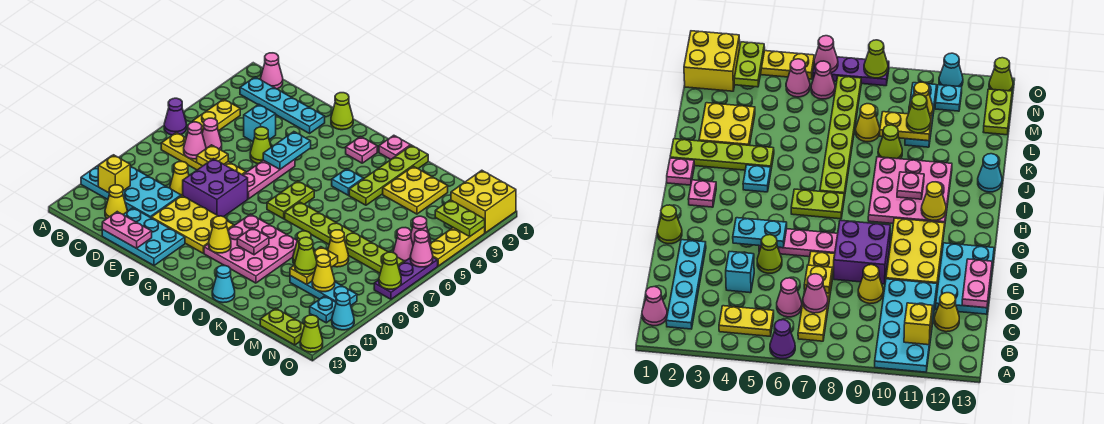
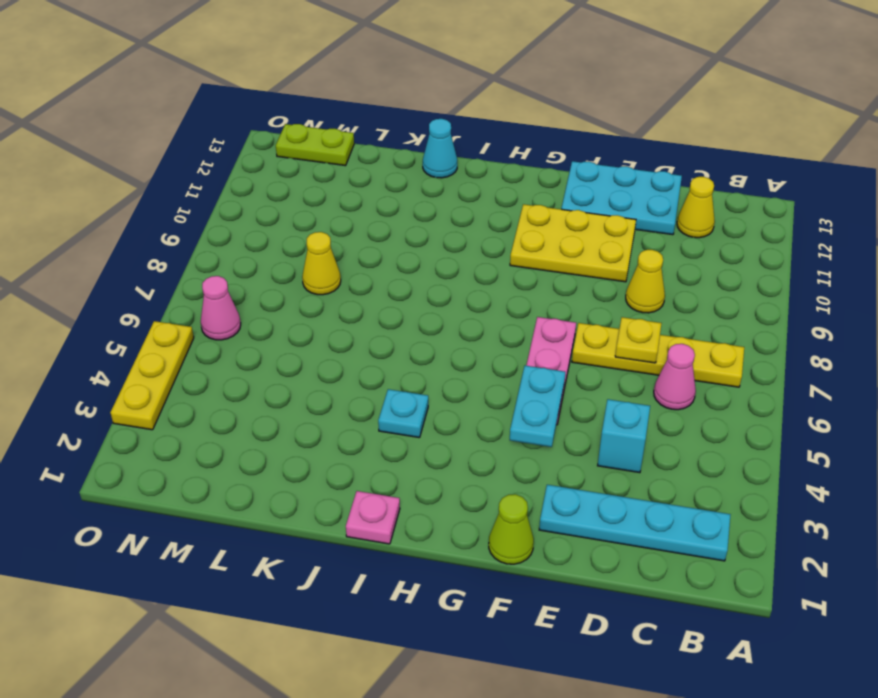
none -> purple cone A6 level 1
none -> cyan plate A10:D11 level 1
none -> pink cone B1 level 1
none -> yellow plate B4:B5 level 1

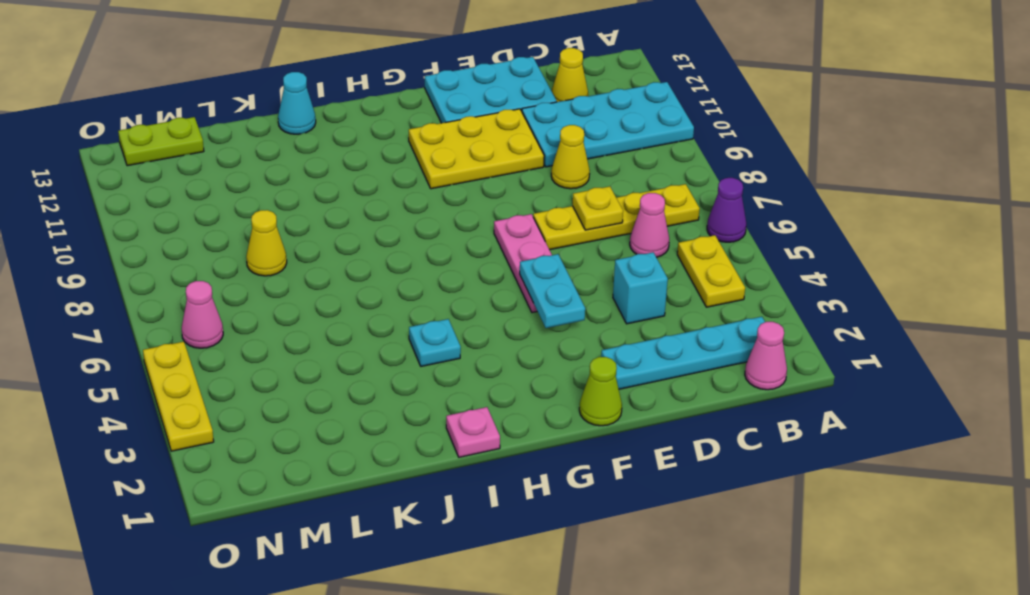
none -> lime cone E5 level 1
none -> purple brick E8:F9 level 1
none -> pink plate H2 level 1
none -> lime plate H6:H7 level 1

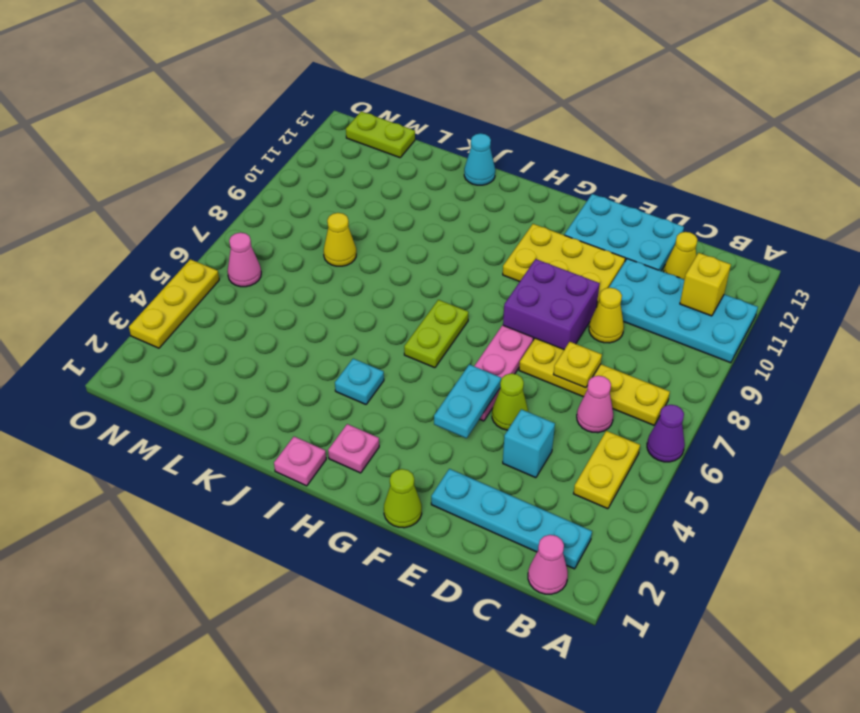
none -> pink plate H9:J11 level 1
none -> lime plate I7:N7 level 1
none -> lime plate J1:J4 level 1
none -> yellow plate K2:L3 level 1

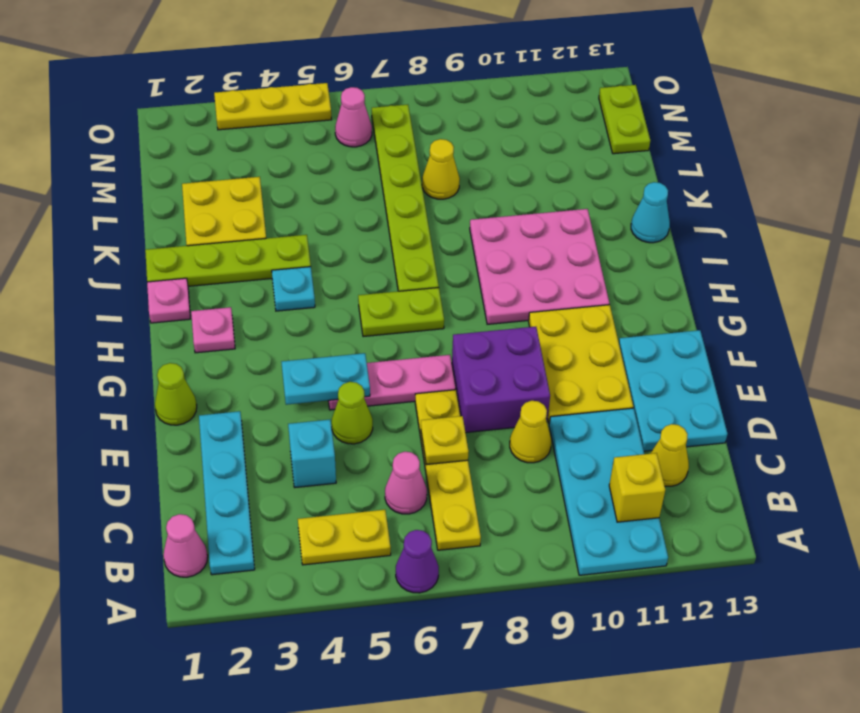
none -> lime cone K9 level 1
none -> cyan plate L10:N10 level 1
none -> yellow brick N1:O2 level 1
none -> pink cone N5 level 1

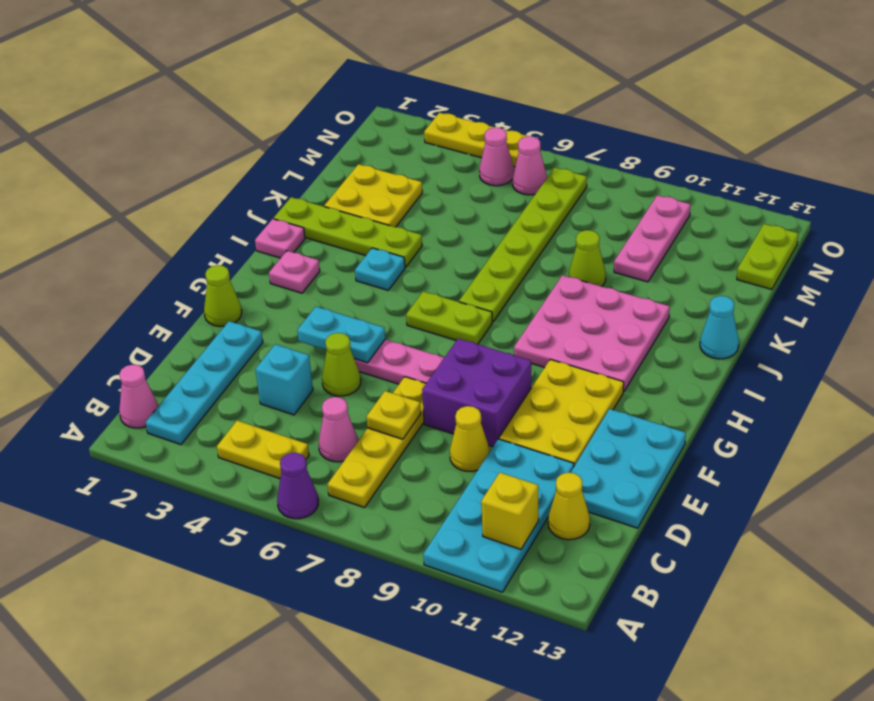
pink plate L10:N10 level 1 -> cyan plate L10:N10 level 1
none -> yellow cone L8 level 1
none -> yellow brick N1:O2 level 1
none -> cyan plate N11 level 1
none -> purple plate O6:O8 level 1

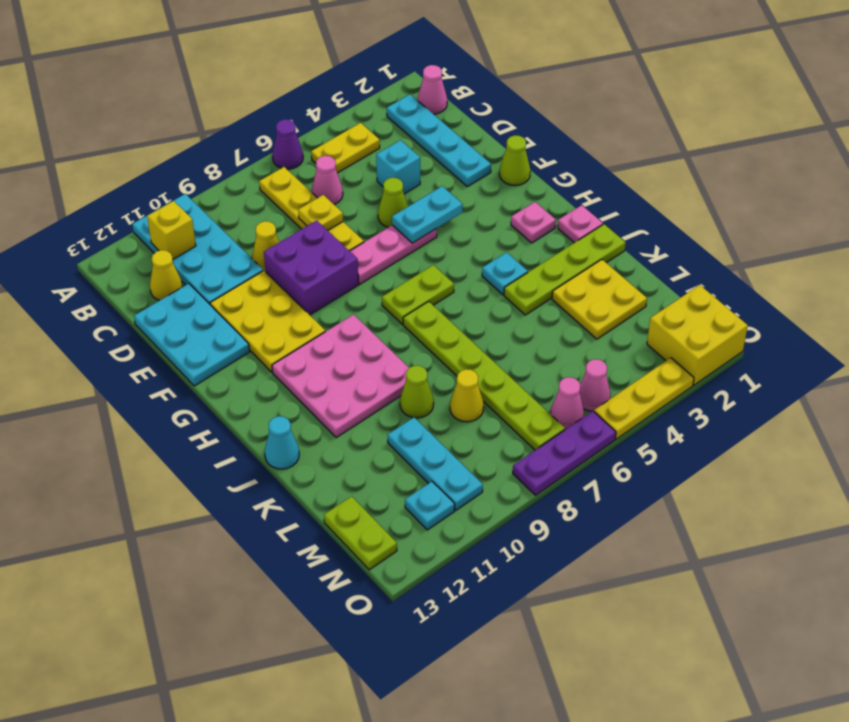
none -> cyan cone O11 level 1
none -> lime cone O13 level 1
none -> pink cone C7 level 2
none -> pink plate D13:E13 level 2

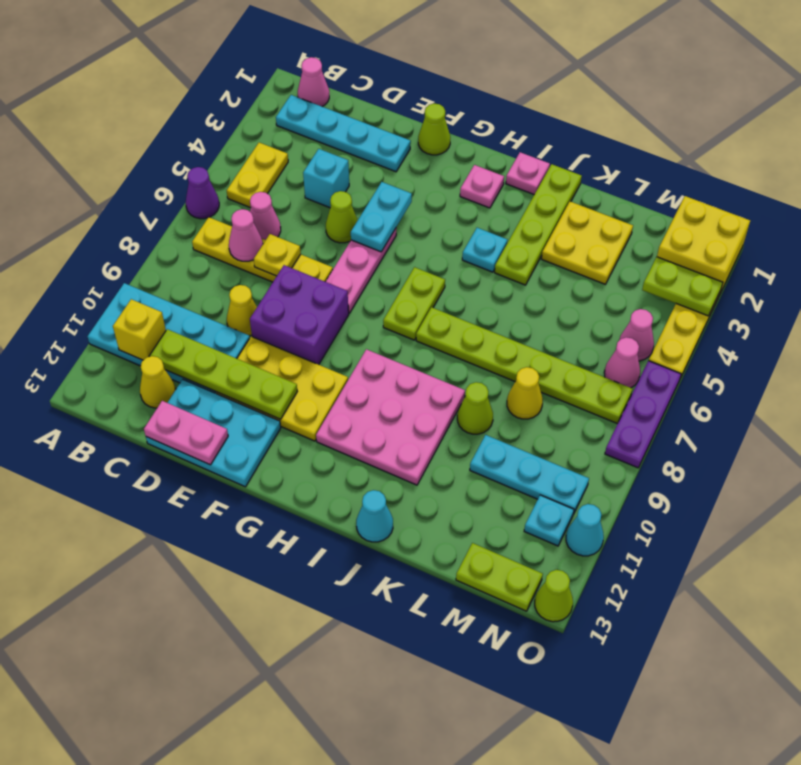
lime plate C11:F11 level 2 -> none
none -> yellow cone H11 level 2
none -> pink plate I10 level 2
none -> yellow plate L9:L10 level 2
none -> yellow cone M10 level 2

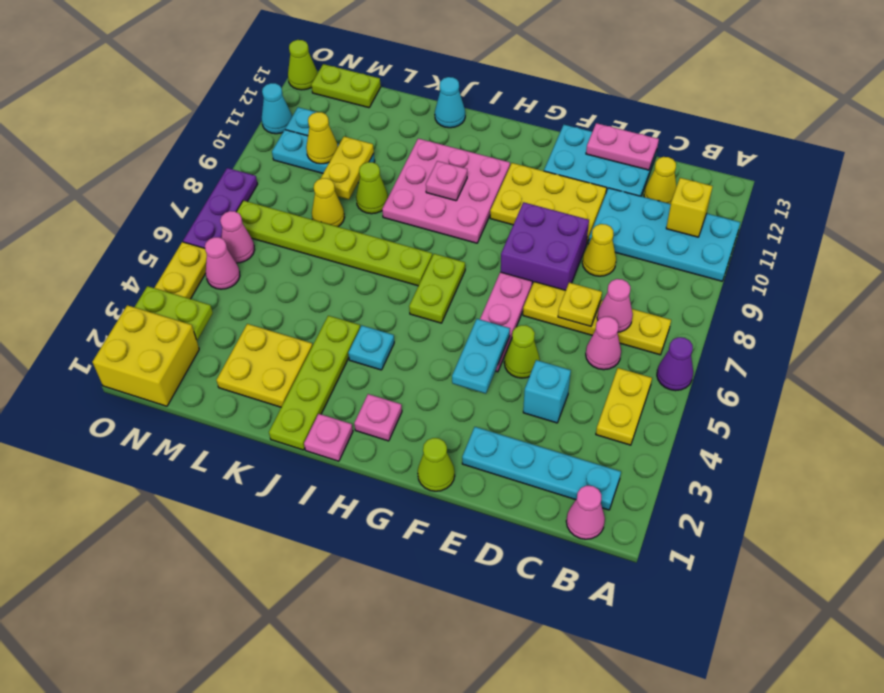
none -> yellow cone H11 level 2
none -> pink cone O6 level 2
none -> lime cone O8 level 2
none -> lime cone L10 level 3

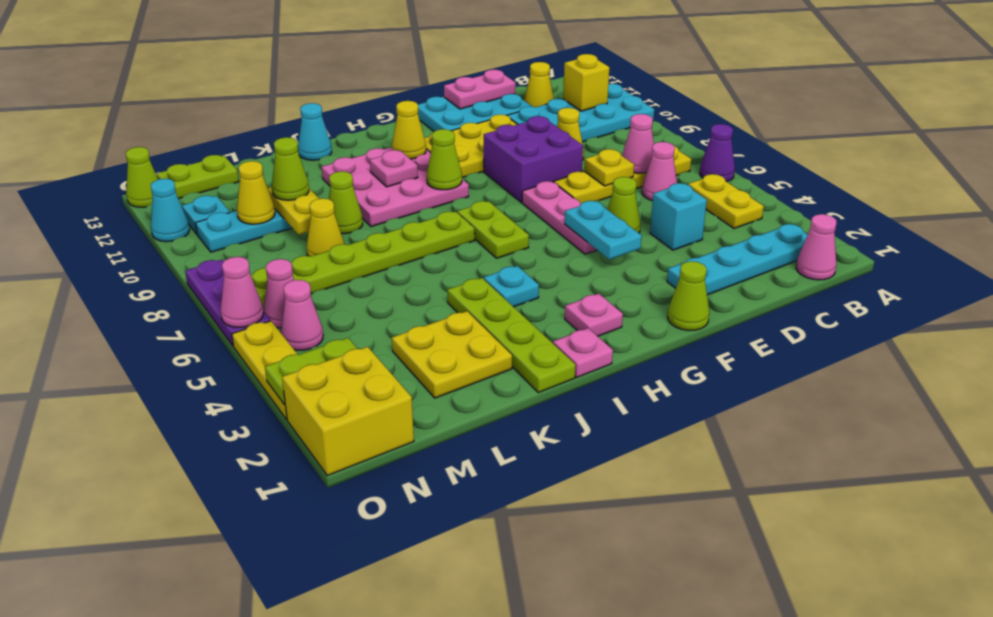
lime cone H9 level 2 -> lime cone O8 level 2

